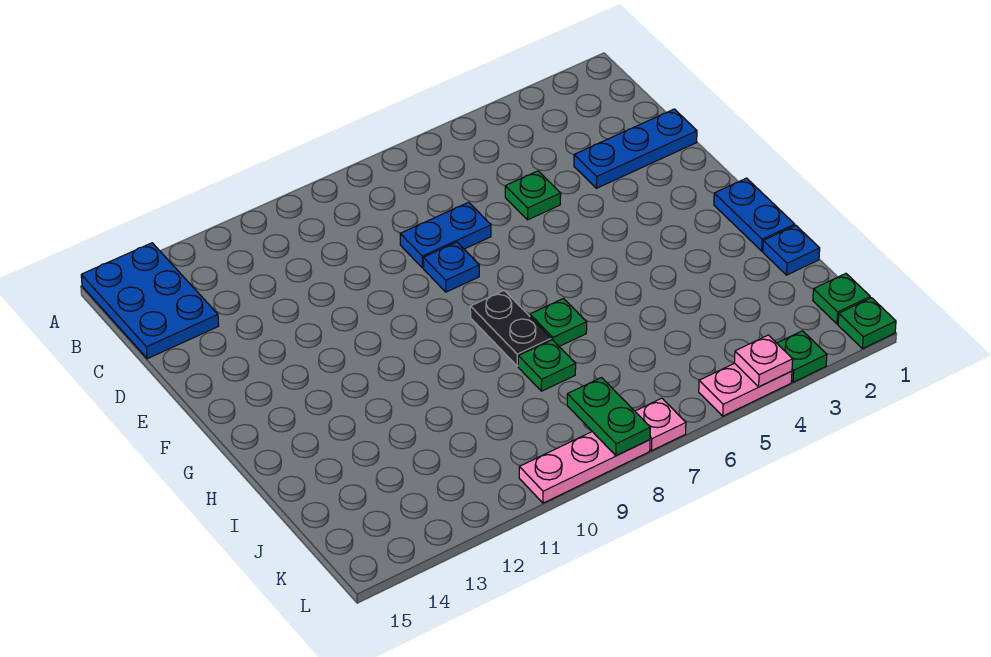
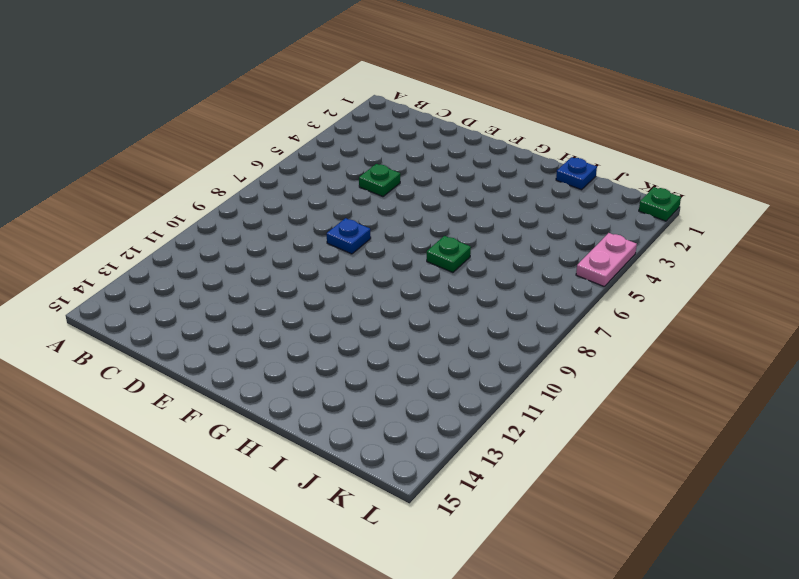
none -> blue plate A14:C15 level 1
none -> blue plate D1:D3 level 1
none -> blue plate D7:D8 level 1

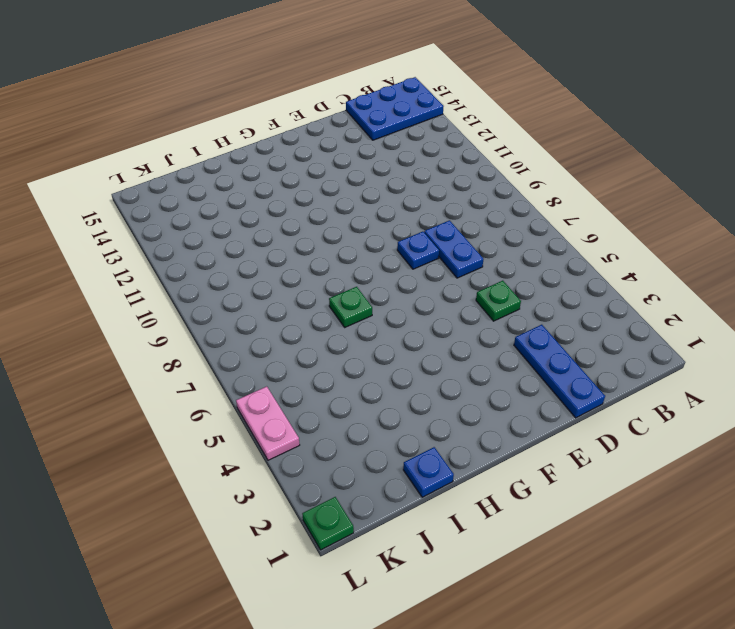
none -> blue plate G1:H1 level 1
none -> black plate G8:H8 level 1
none -> green plate I8 level 1

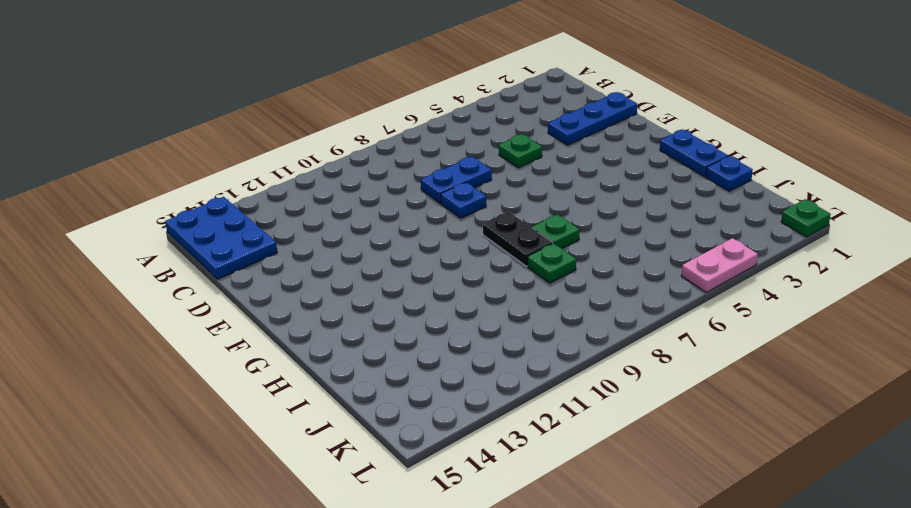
none -> green plate K1 level 1
none -> green plate L3 level 1
none -> pink plate L7 level 1

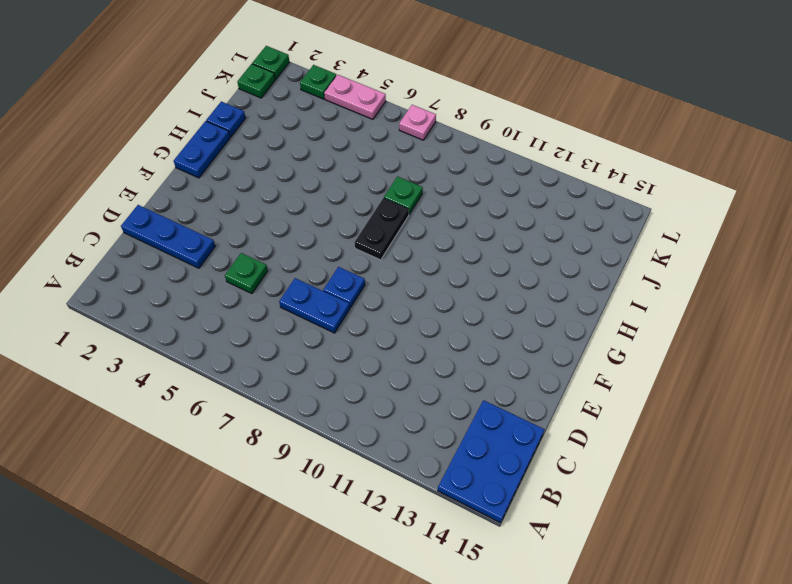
none -> green plate H7 level 1
none -> pink plate L8:L10 level 1
none -> green plate K8:L8 level 2

